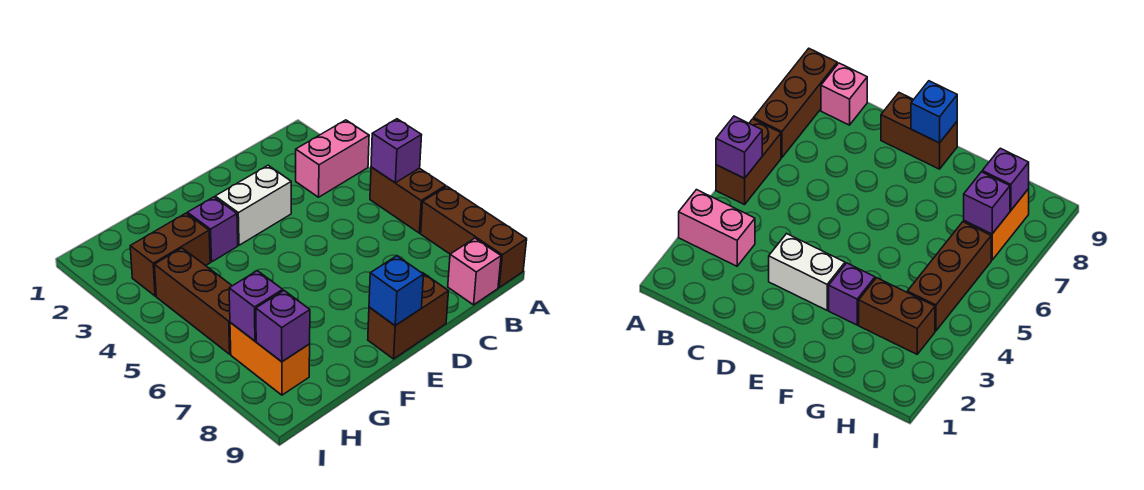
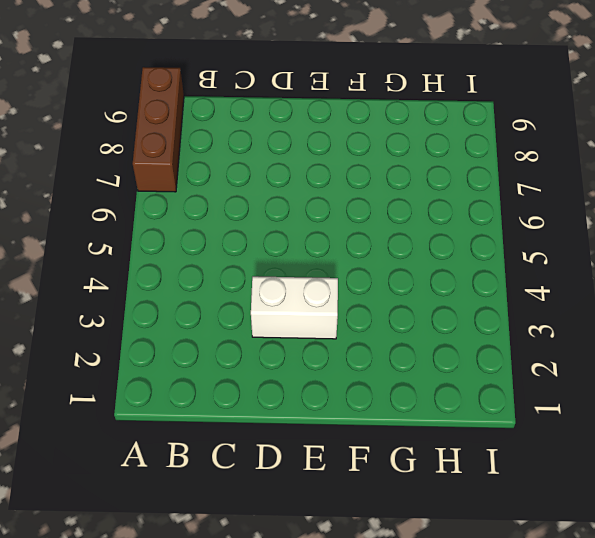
none -> pink brick A3:B3 level 1
none -> brown brick A5:A6 level 1
none -> pink brick B9 level 1

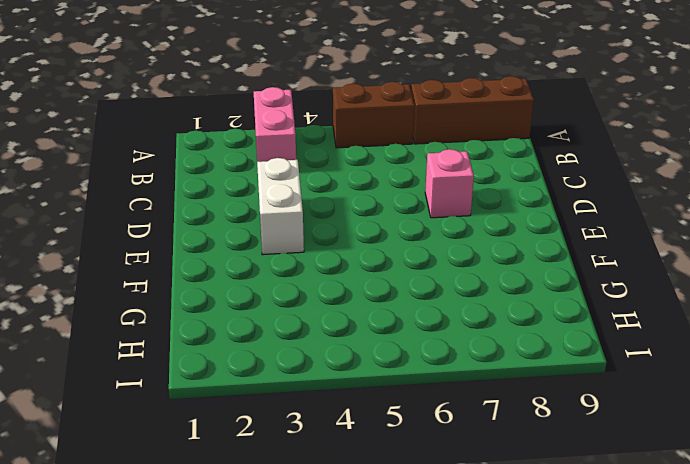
pink brick D7 level 1 -> pink brick B9 level 1
none -> brown brick D9:E9 level 1
none -> purple brick F3 level 1
none -> brown brick G3:H3 level 1

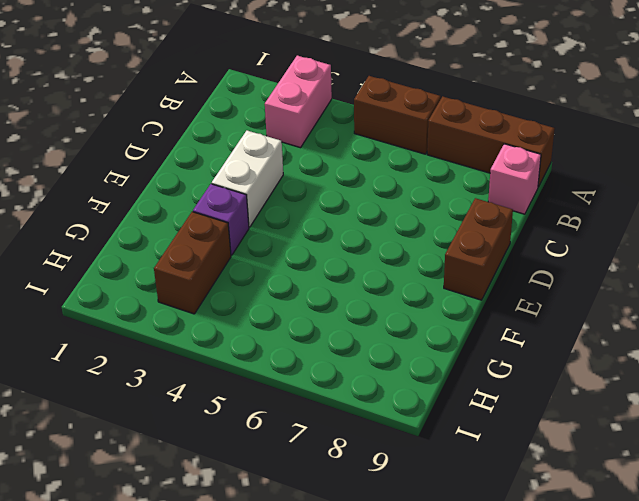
none -> brown brick H4:H6 level 1
none -> orange brick H7:H8 level 1
none -> purple brick A5 level 2

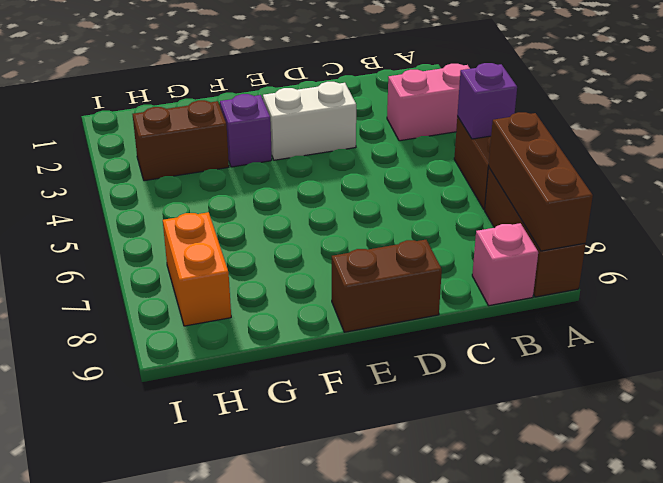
brown brick A7:A9 level 2 -> brown brick H4:H6 level 1
none -> blue brick E9 level 2
none -> purple brick H7 level 2
none -> purple brick H8 level 2

